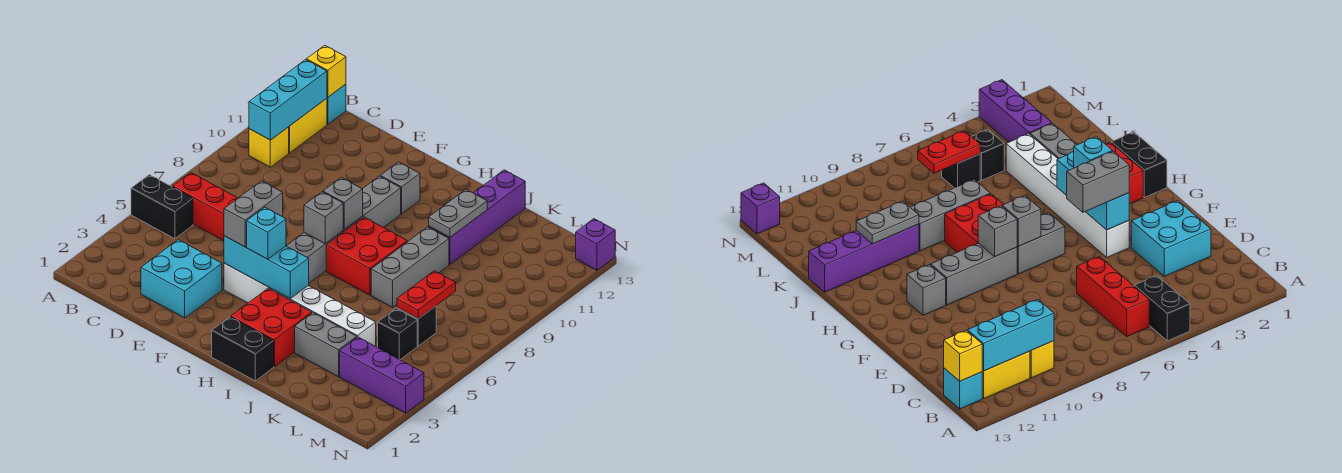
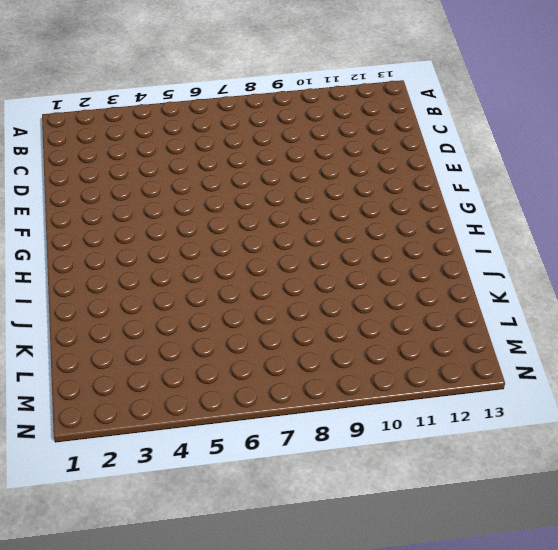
none -> black brick A5:B5 level 1
none -> red brick B6:D6 level 1
none -> yellow brick B10 level 1

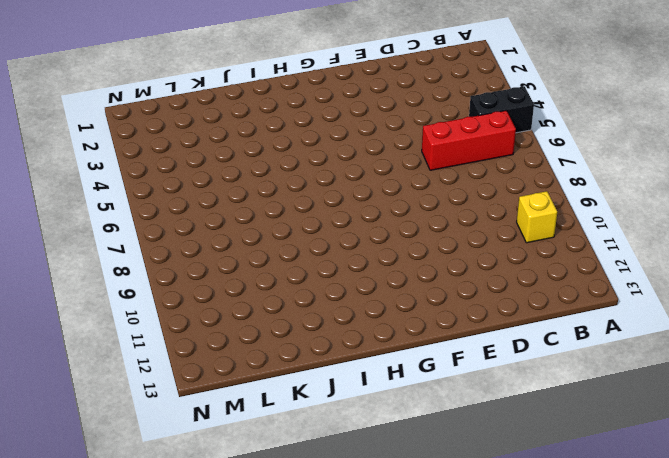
none -> yellow brick B11:B12 level 1
none -> cyan brick B13 level 1
none -> cyan brick D2:E3 level 1

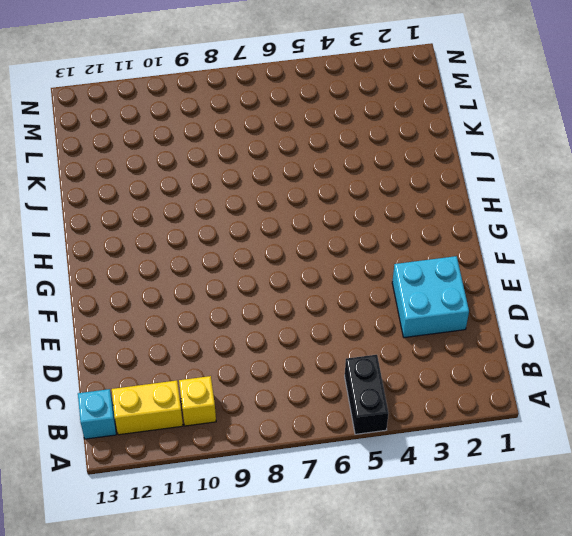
none -> red brick B6:D6 level 1
none -> white brick F4:K4 level 1
none -> grey brick G6:G7 level 1

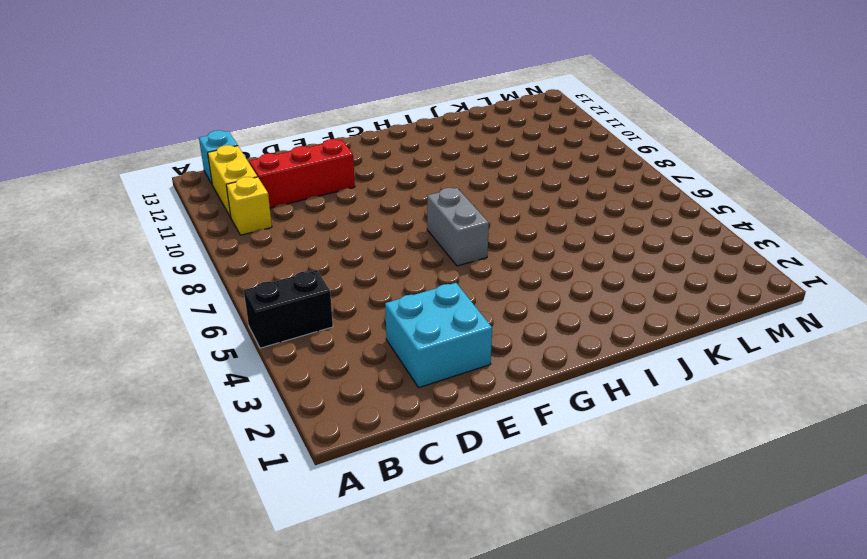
red brick C11:E11 level 1 -> red brick B6:D6 level 1
none -> white brick F4:K4 level 1
none -> grey brick G8:G10 level 1
none -> grey brick G11 level 1

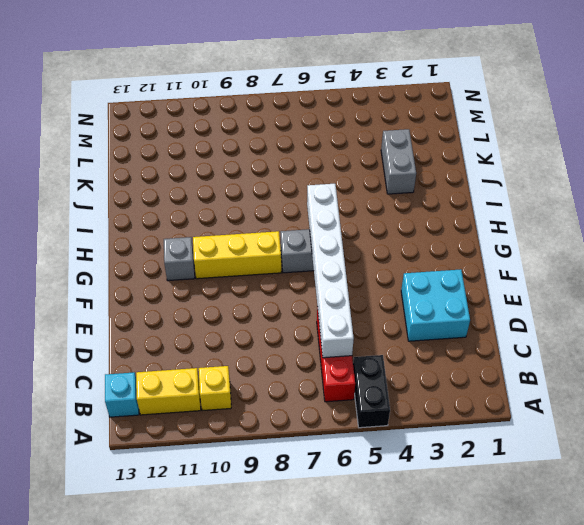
white brick C6:H6 level 2 -> white brick F4:K4 level 1
yellow brick G8:G10 level 1 -> grey brick G8:G10 level 1
none -> black brick H1:I1 level 1
none -> red brick H2:I3 level 1
none -> red brick H7:I8 level 1

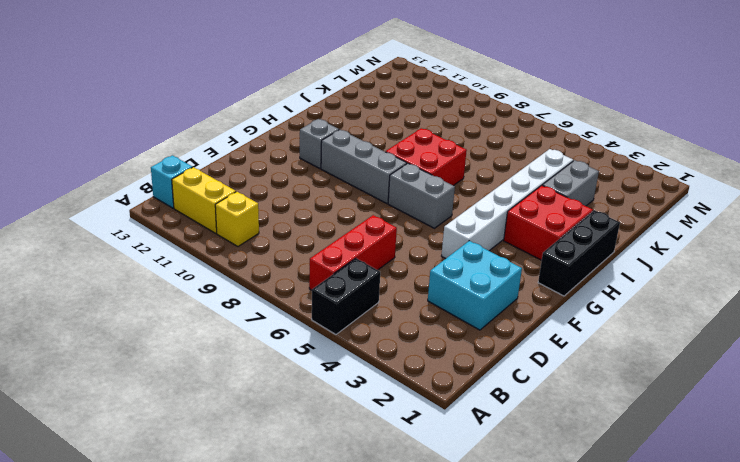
black brick G1:I1 level 1 -> black brick H1:I1 level 1
none -> grey brick J7:J9 level 1
none -> purple brick J10:J13 level 1
none -> purple brick L3:N3 level 1

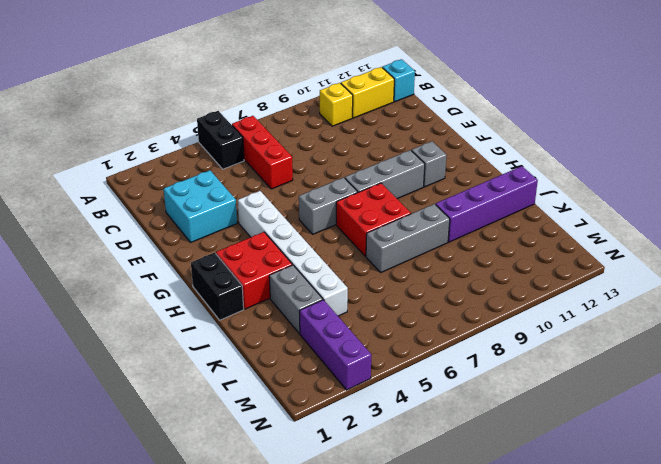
none -> black brick L5 level 1
none -> black brick L6 level 1
none -> purple brick N13 level 1

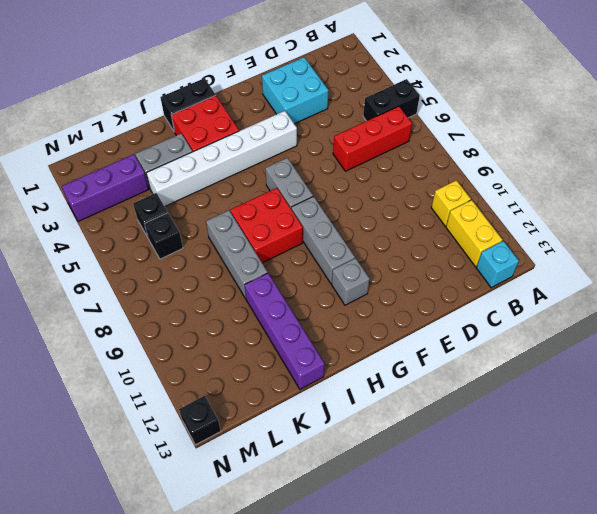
black brick N13 level 1 -> purple brick N13 level 1
none -> cyan brick B10:B12 level 2
none -> yellow brick B13 level 2
none -> cyan brick F4:H4 level 2

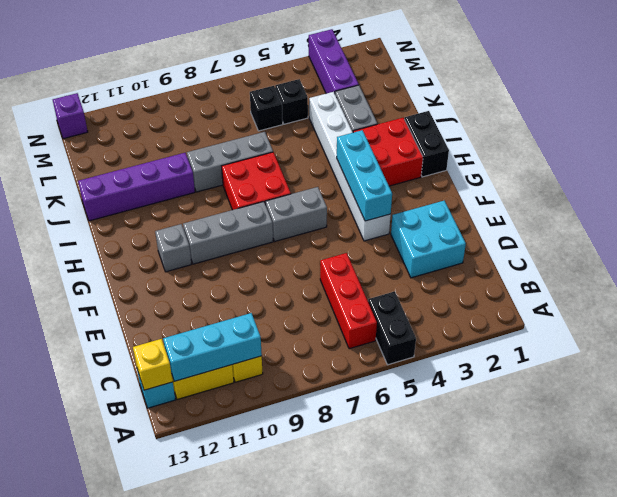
none -> grey brick G7 level 2
none -> grey brick G8 level 2
none -> grey plate J10:J11 level 2

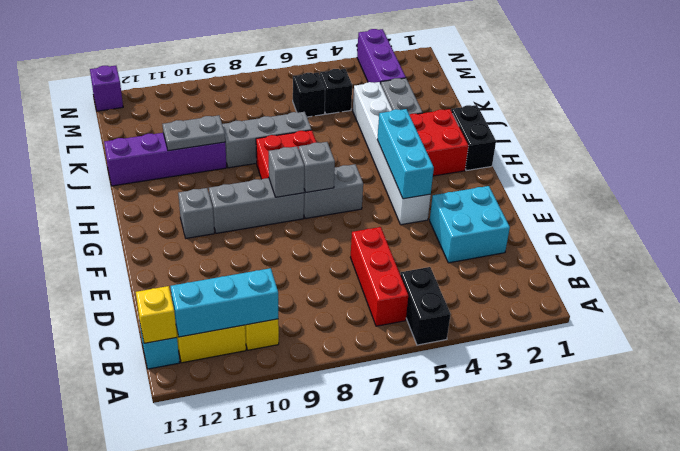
none -> red plate L6:L7 level 2
none -> grey brick F4:F5 level 3
none -> cyan brick G4 level 3

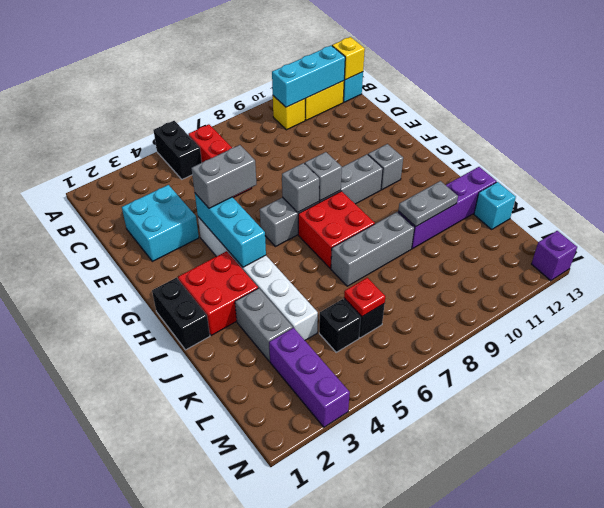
cyan brick K13 level 1 -> cyan brick G4 level 3
red plate L6 level 2 -> red plate L6:L7 level 2

